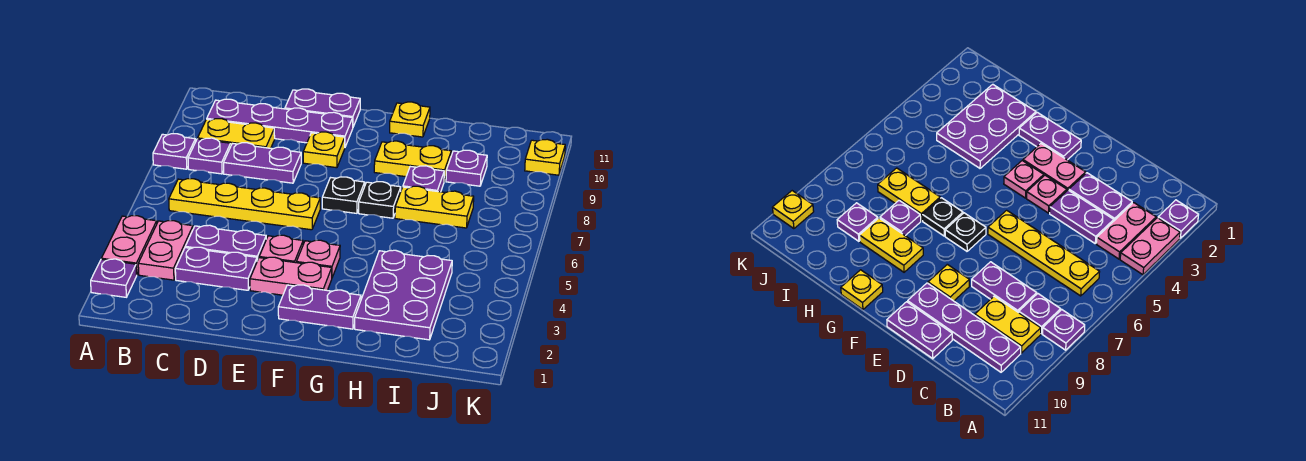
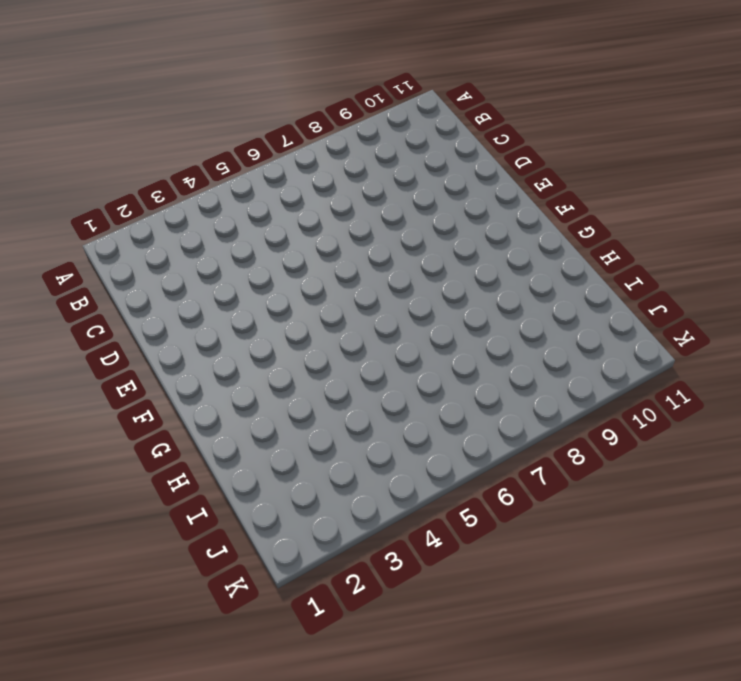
none -> purple plate A2 level 1
none -> pink plate A3:A4 level 1
none -> purple plate A8 level 1

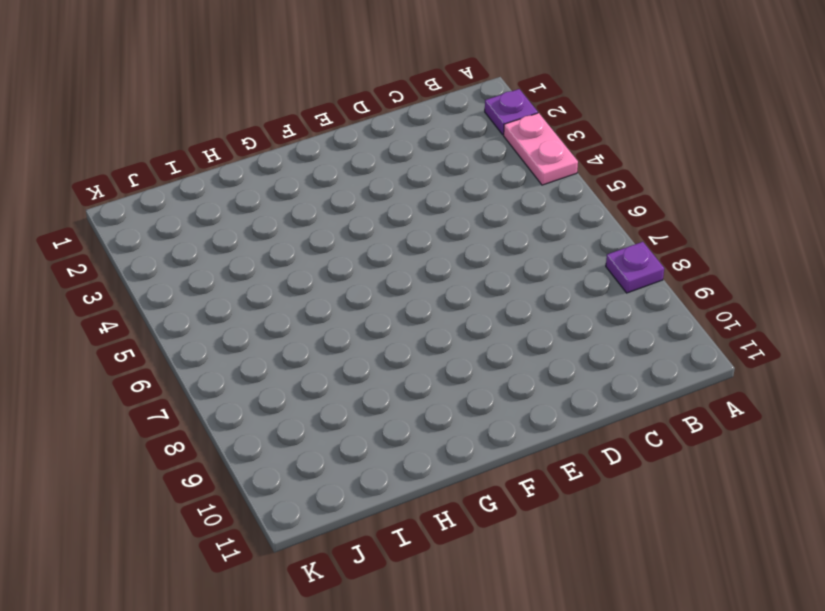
none -> pink plate B3:B4 level 1
none -> yellow plate B6:E6 level 1
none -> purple plate B8 level 1

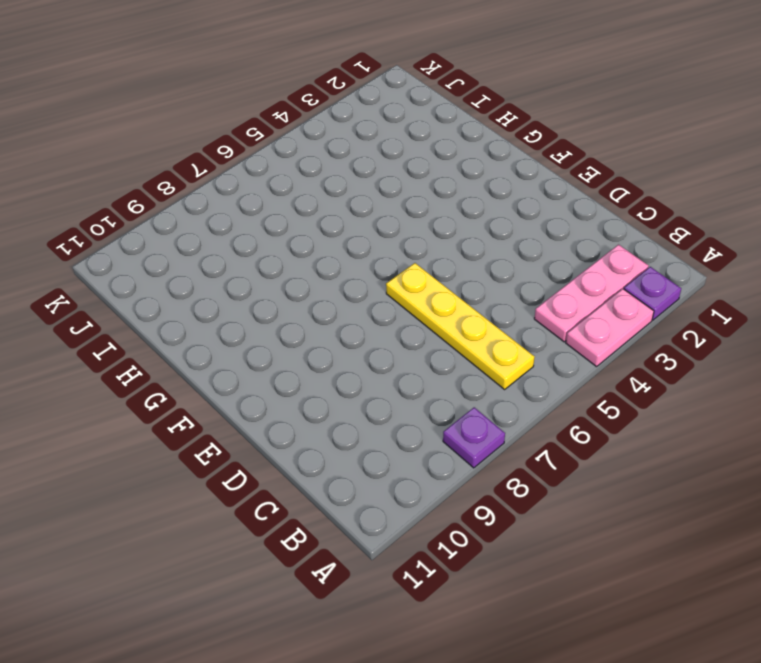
pink plate B2:B4 level 1 -> pink plate B3:B4 level 1
none -> purple plate B8 level 1
none -> yellow plate B9:C9 level 1
none -> purple plate B10:E10 level 1

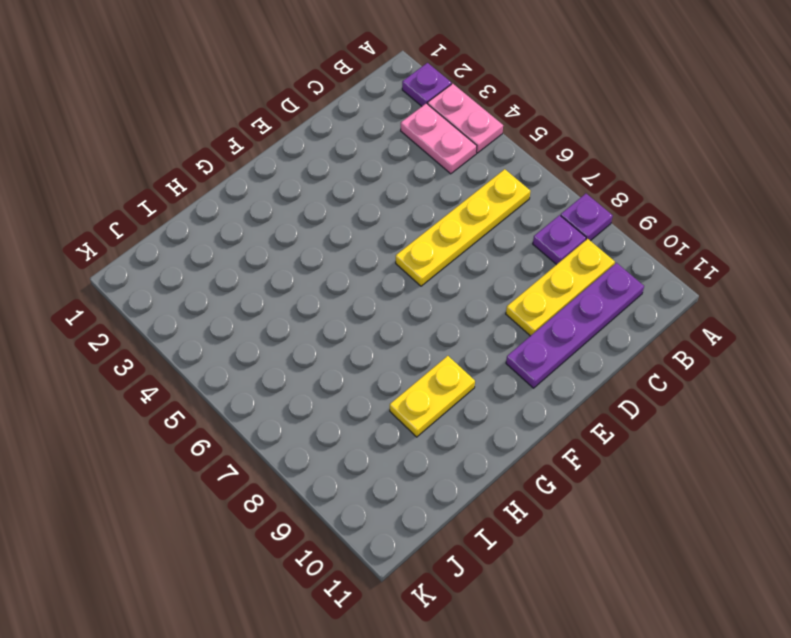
yellow plate B9:D9 level 1 -> yellow plate B9:C9 level 1
none -> purple plate C3:D3 level 1
none -> purple plate C4:D4 level 1
none -> purple plate C8:D8 level 1

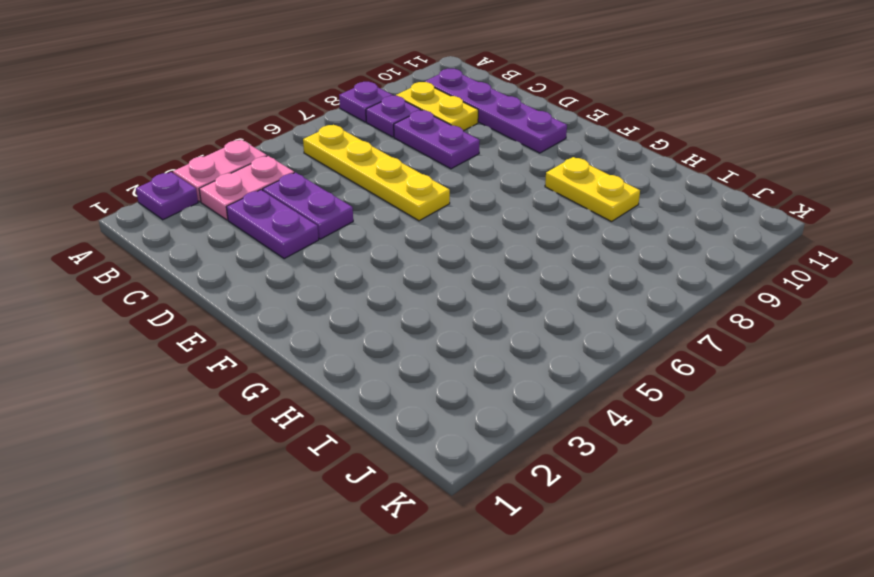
none -> purple plate D11:E11 level 1
none -> pink plate E3:F3 level 1
none -> pink plate E4 level 1

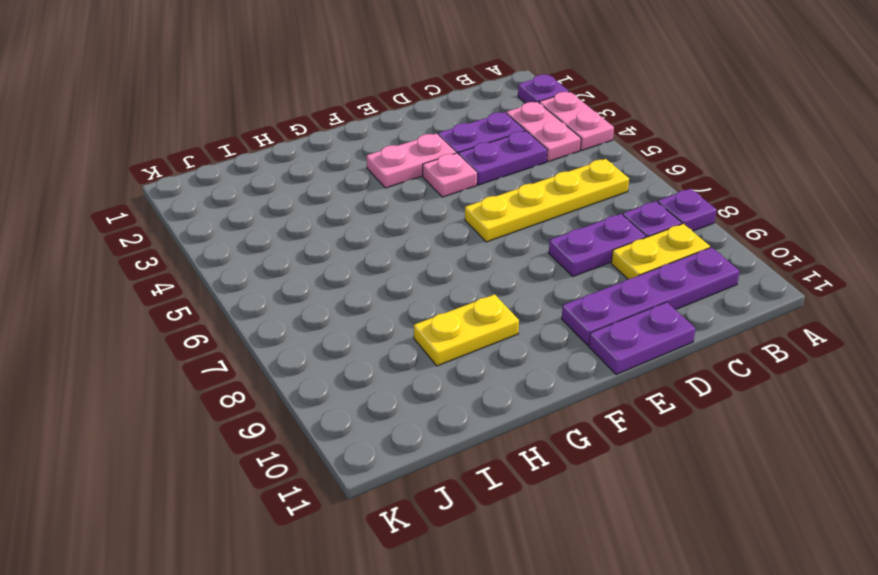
none -> yellow plate E9 level 1
none -> purple plate F2:G2 level 1
none -> pink plate F4 level 1

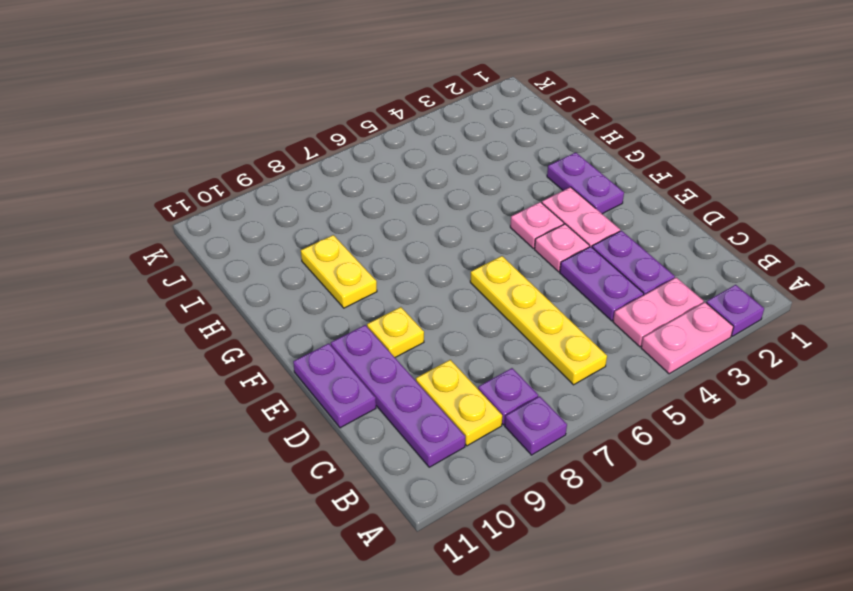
none -> purple plate C8:D8 level 1
none -> black plate F7 level 1
none -> black plate G7 level 1

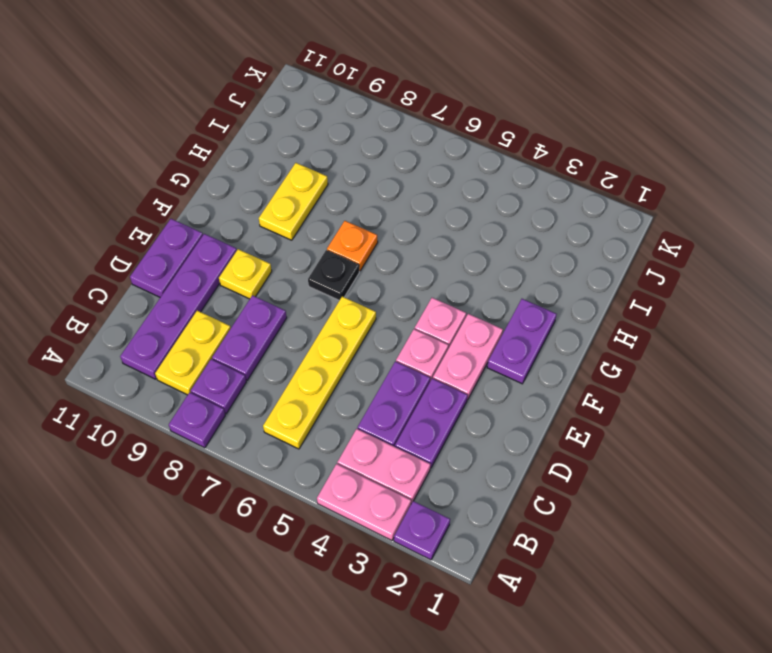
orange plate G7 level 1 -> black plate G7 level 1
none -> yellow plate G11 level 1
none -> purple plate H2:I4 level 1
none -> yellow plate H7:I7 level 1

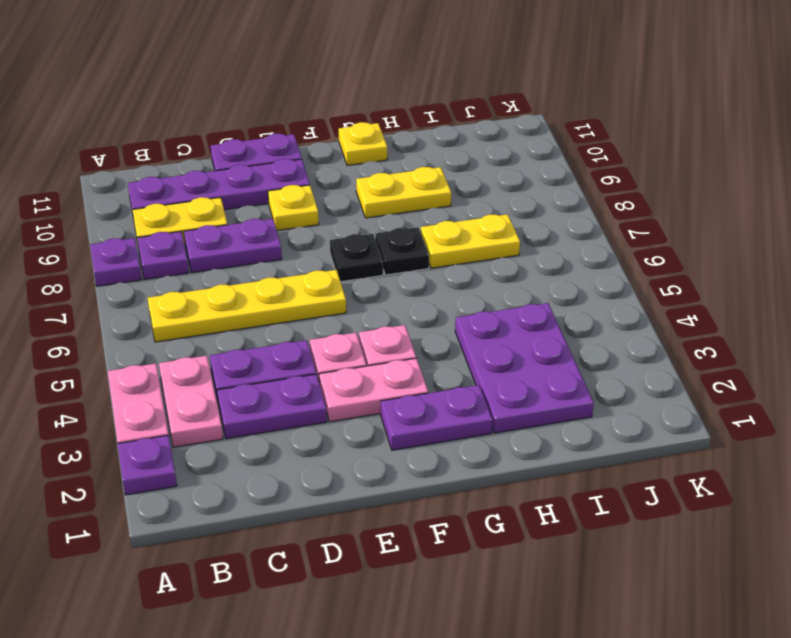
none -> purple plate H8 level 1
none -> purple plate I9 level 1
none -> yellow plate K10 level 1

